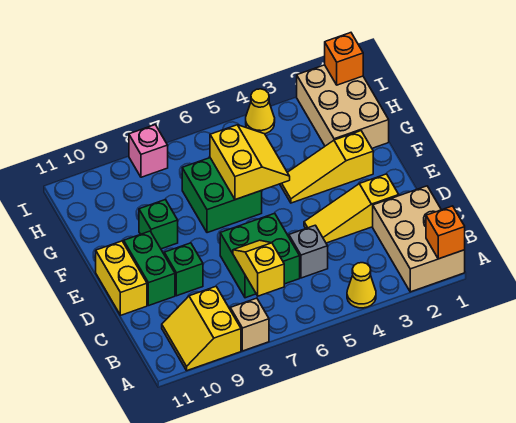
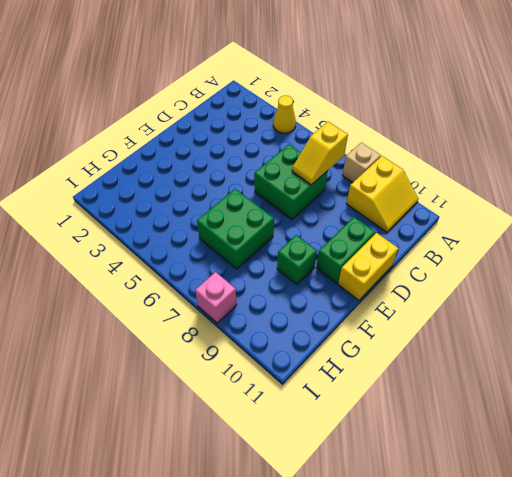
none -> tan brick A1:C2 level 1
none -> grey brick C5 level 1
none -> yellow slope D2:D4 level 1 top 2

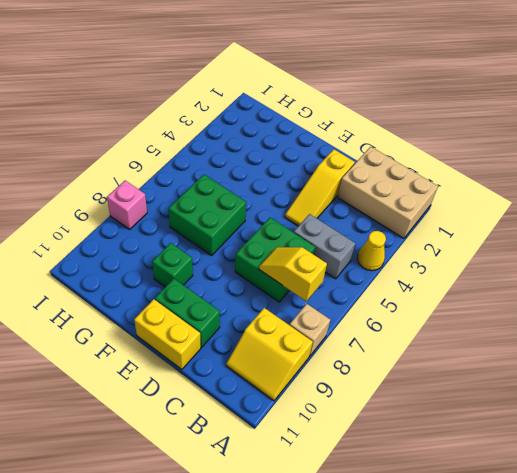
grey brick B5:C5 level 1 -> grey brick C5 level 1
none -> green brick D9 level 1
none -> yellow slope F2:F4 level 1 top 2
none -> tan brick G1:I2 level 1

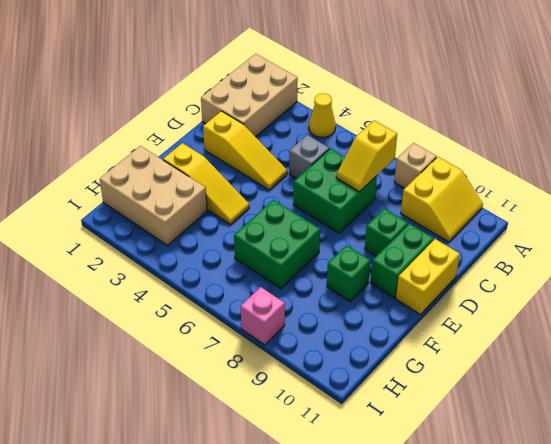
tan brick G1:H3 level 1 -> tan brick G1:I2 level 1
none -> yellow cone I4 level 1
none -> orange brick A1 level 2
none -> yellow slope F5:G6 level 2 top 6

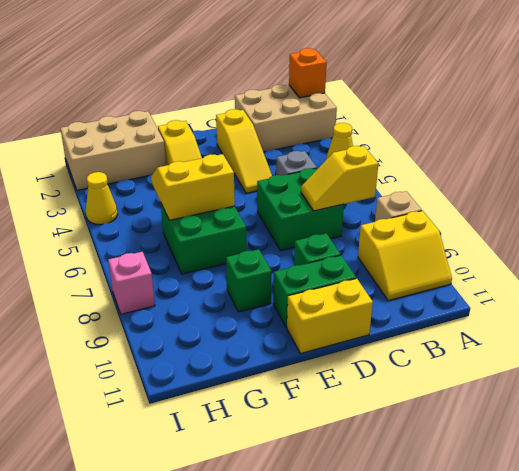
none -> orange brick I1 level 2

